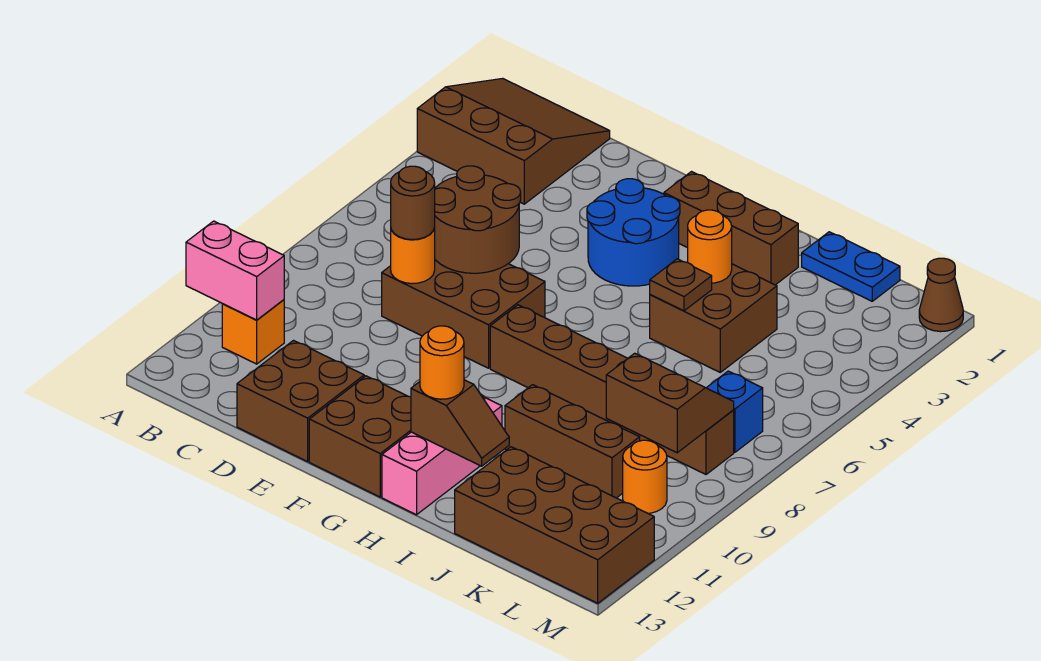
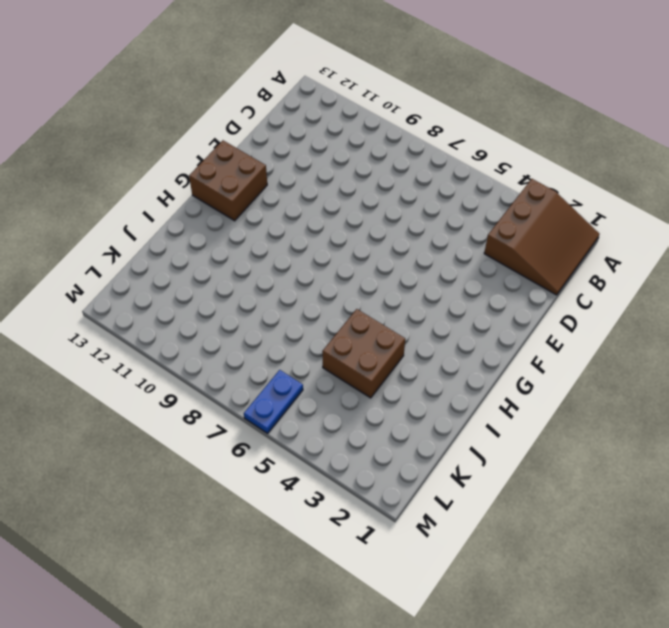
blue plate L6:M6 level 1 -> blue plate J1:K1 level 1
none -> orange brick B11 level 1
none -> brown brick D7:F8 level 1
none -> brown brick D12:E13 level 1

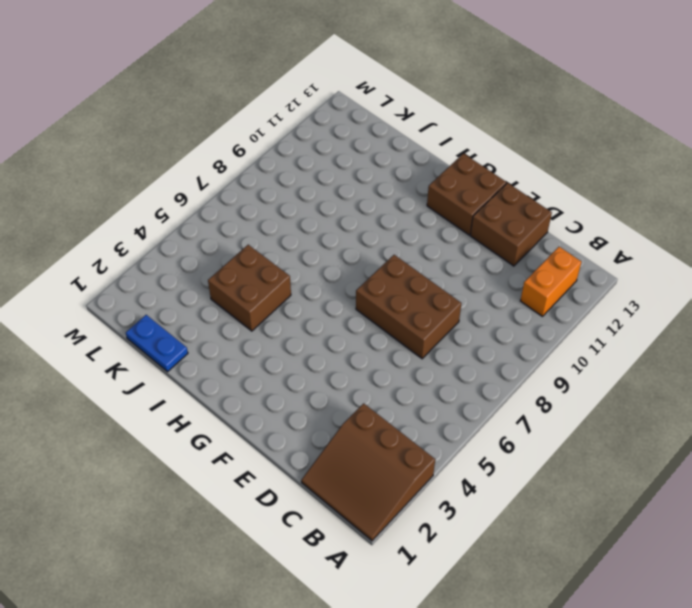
orange brick B11:B12 level 1 -> orange brick B11 level 1
none -> blue round brick F3:G4 level 1
none -> brown brick G2:I2 level 1
none -> brown brick G8:L8 level 1

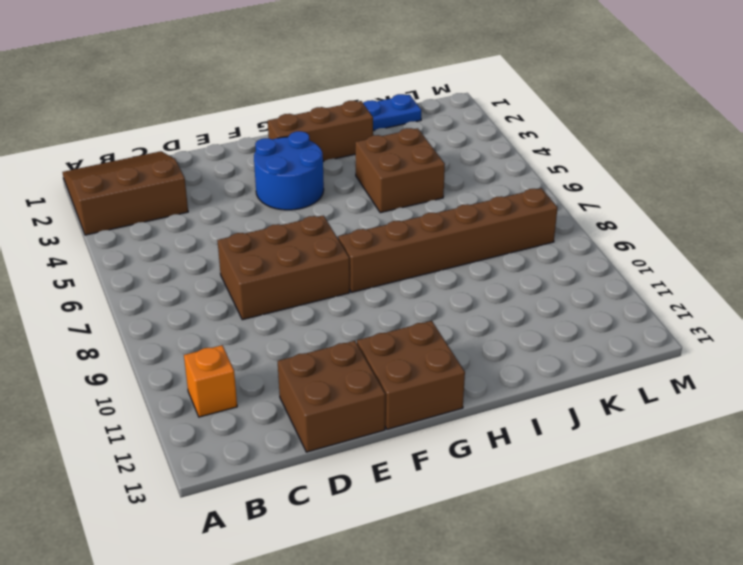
none -> pink brick H11:H13 level 1
none -> brown brick I10:K10 level 1
none -> brown brick J12:M13 level 1

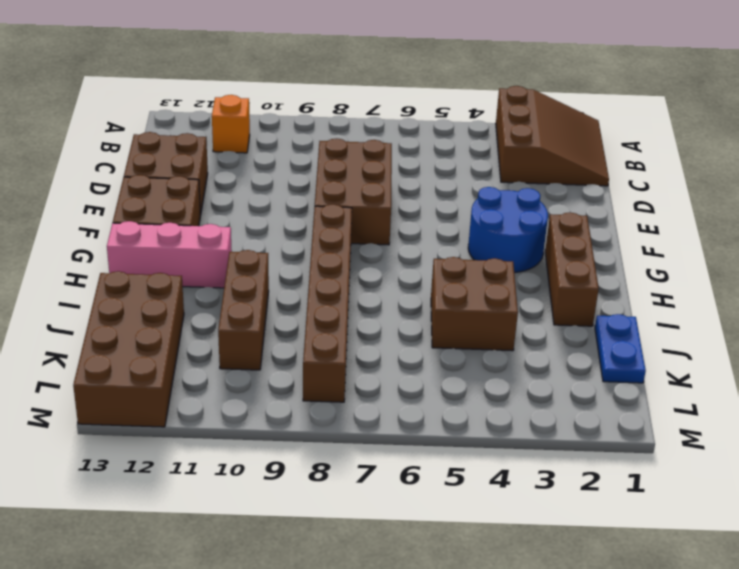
none -> blue brick L7 level 1
none -> orange round brick L10 level 1
none -> brown cone M1 level 1

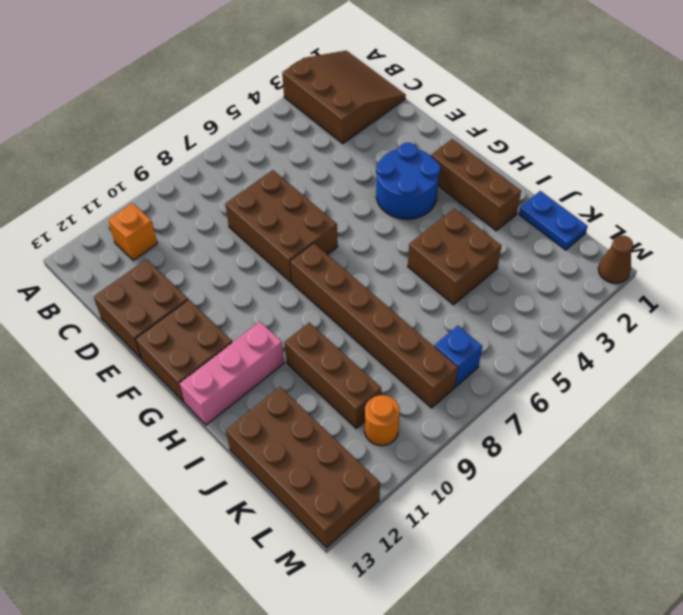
none -> pink brick A11:B11 level 2
none -> brown round brick D6:E7 level 2
none -> orange round brick D8 level 2

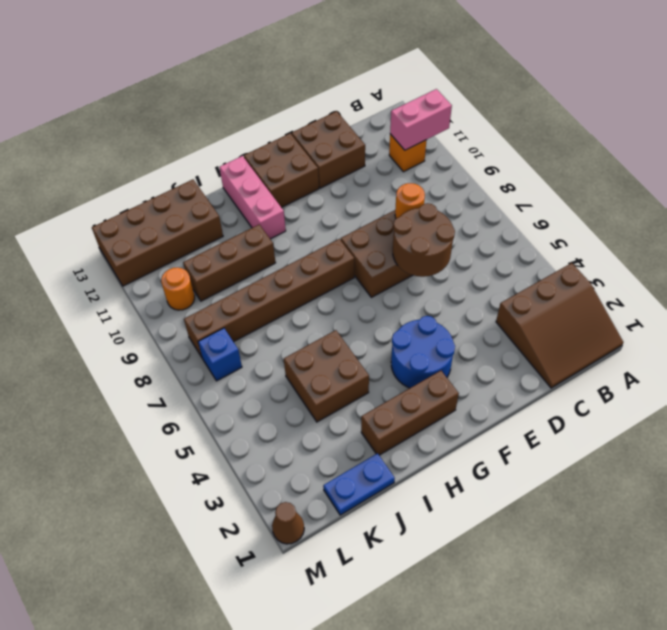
none -> brown slope H12:I12 level 2 top H
none -> orange round brick I4 level 2
none -> brown plate I5 level 2

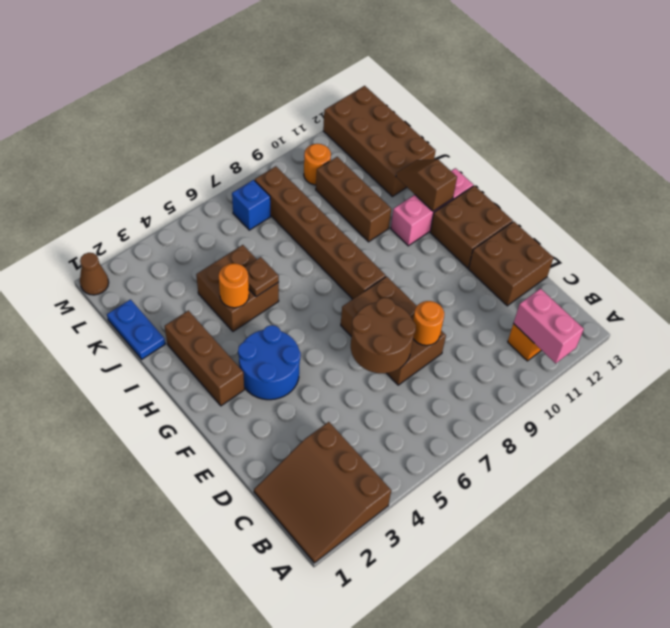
none -> brown slope K8:L9 level 2 top 9
none -> brown round brick D8 level 3
none -> orange round brick H12 level 3

